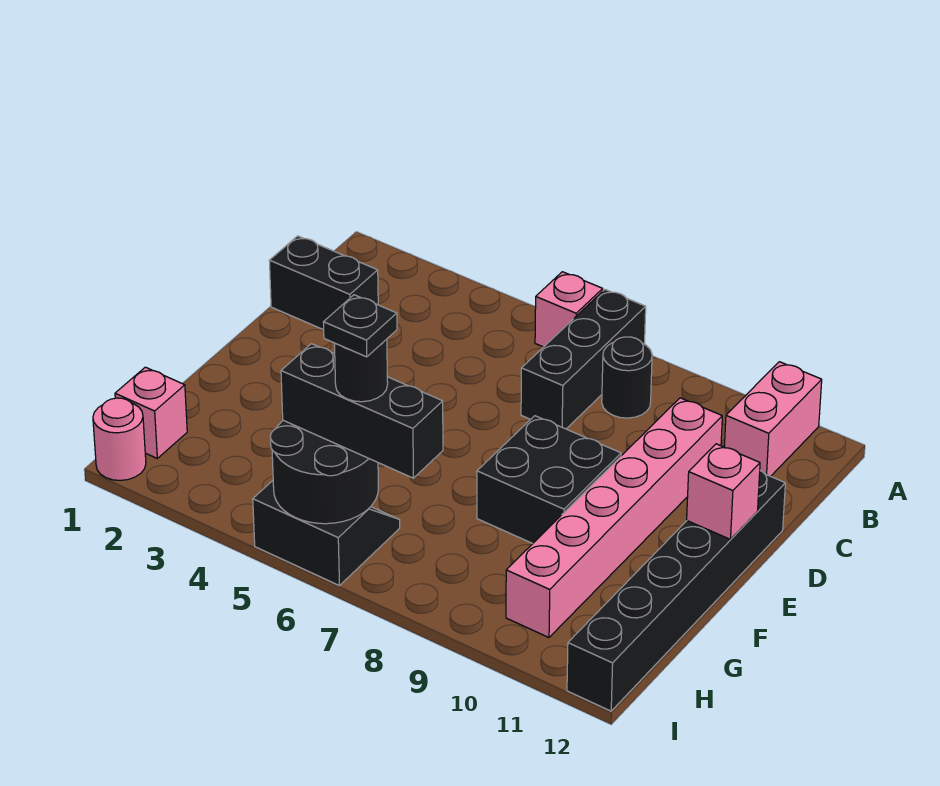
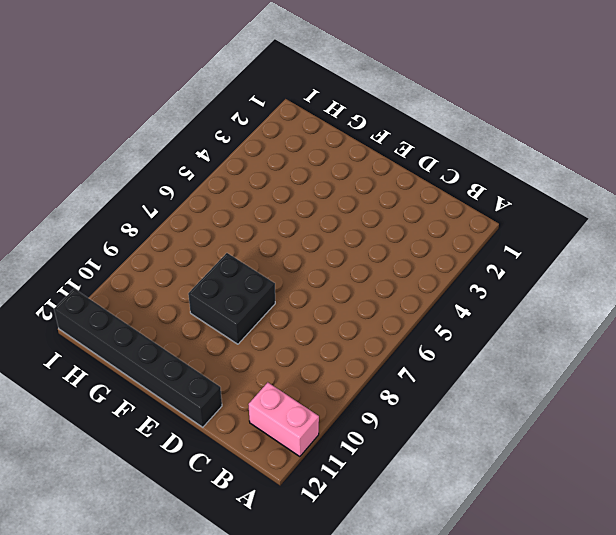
none -> pink brick A6 level 1
none -> black brick A7:C7 level 1
none -> black round brick B8 level 1

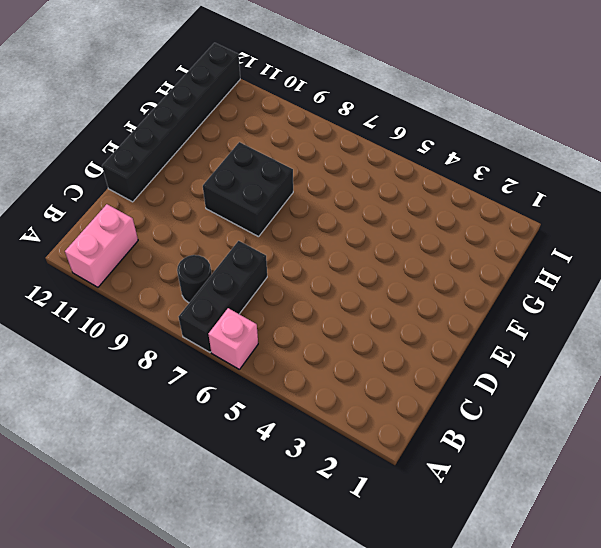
none -> black brick C1:C2 level 1
none -> pink brick C10:H10 level 1
none -> pink brick H1 level 1

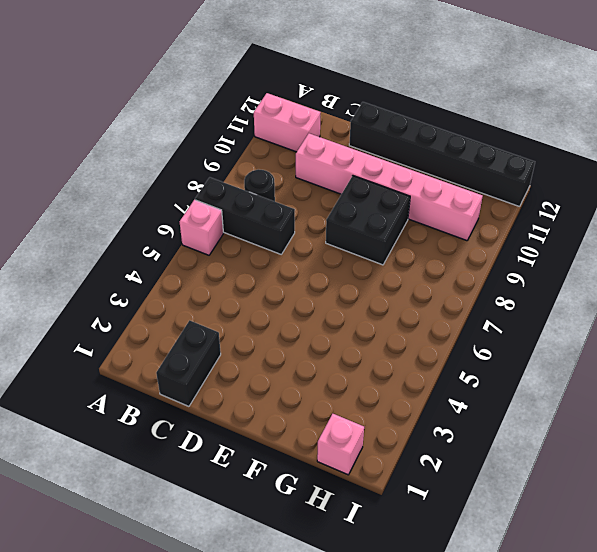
none -> black slope H5:I6 level 1 top I
none -> pink round brick I1 level 1
none -> pink brick E12 level 2

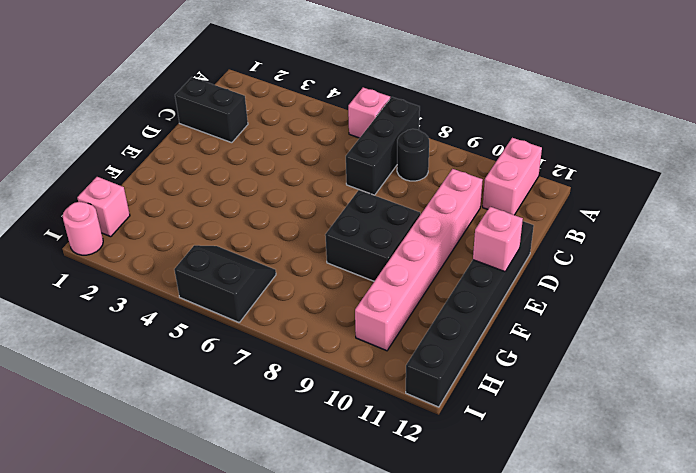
none -> black round brick H5:I6 level 2
none -> black brick H5:H7 level 3
none -> black round brick H6 level 4

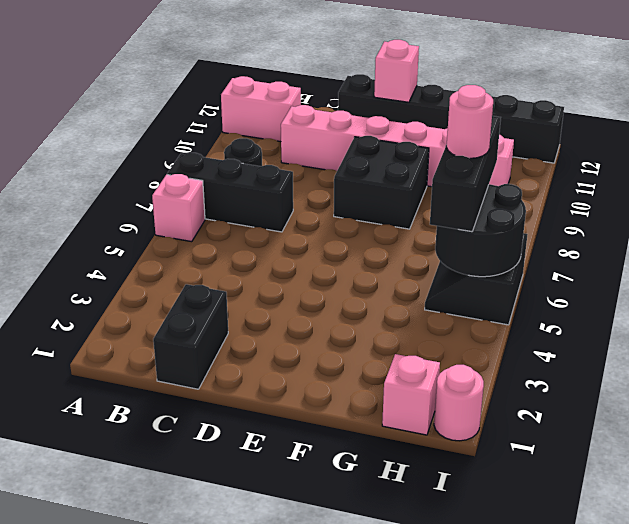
pink round brick H6 level 4 -> black round brick H6 level 4
none -> black plate H6 level 5

